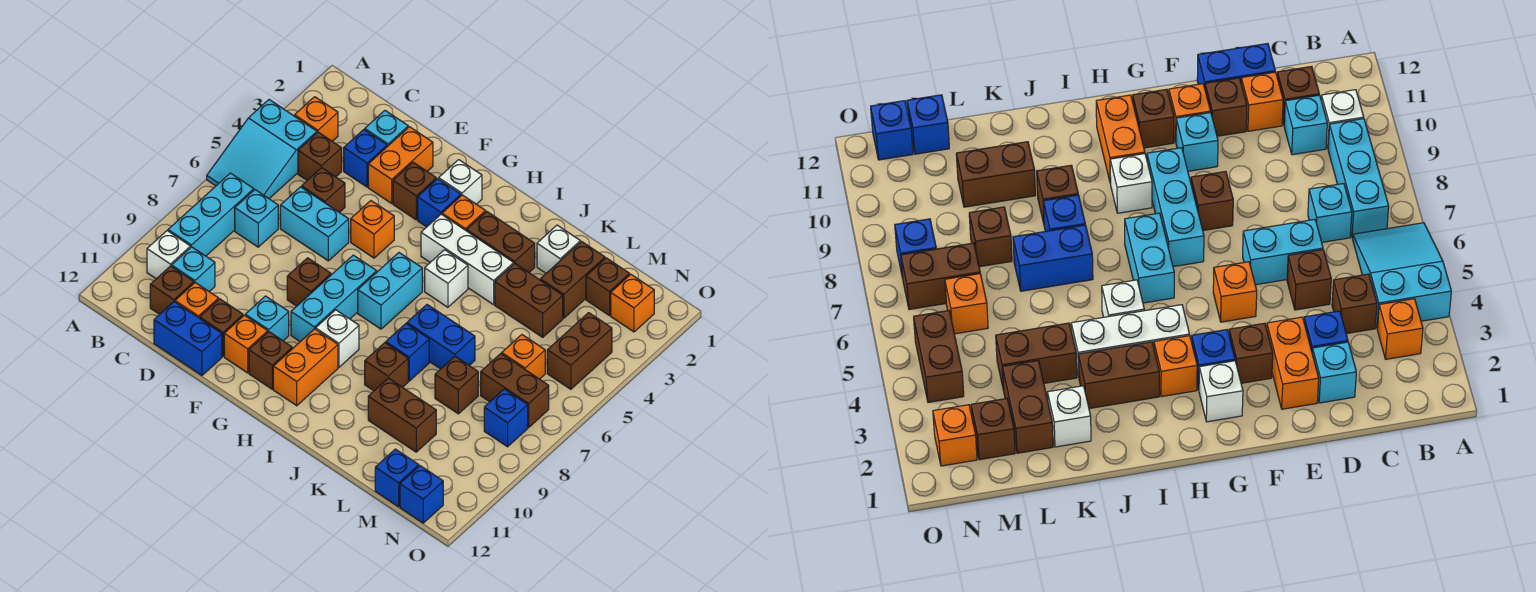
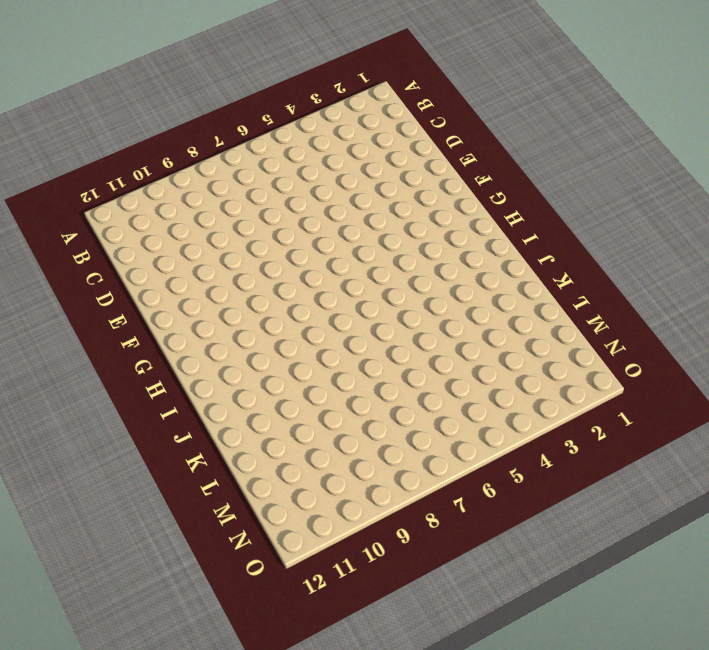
none -> cyan slope A4:B6 level 1 top 4
none -> orange brick B3 level 1
none -> cyan brick B7:B9 level 1
none -> white brick B10 level 1

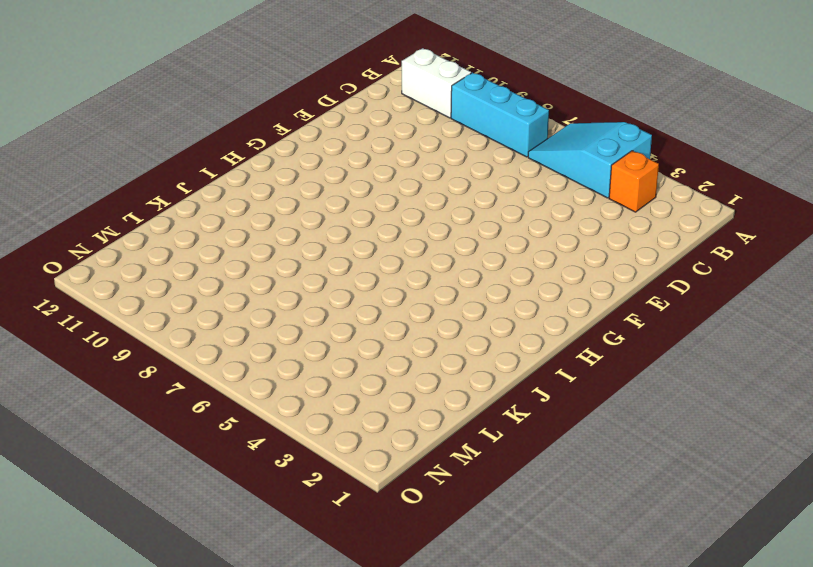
white brick B10:B11 level 1 -> white brick B10 level 1
none -> brown brick C4 level 1
none -> cyan brick C7 level 1
none -> cyan brick C10 level 1
none -> brown brick C11 level 1

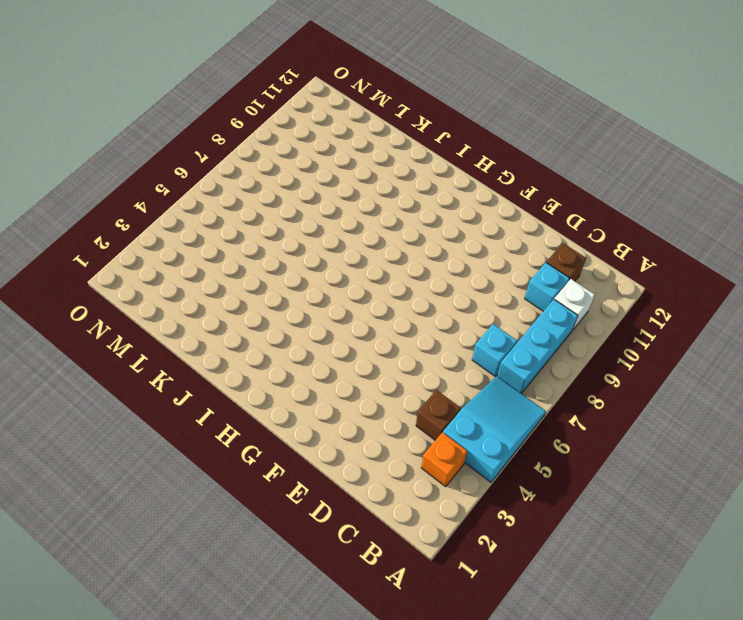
none -> cyan brick D2 level 1
none -> blue brick D3 level 1
none -> brown brick D5 level 1
none -> cyan brick D6:E6 level 1

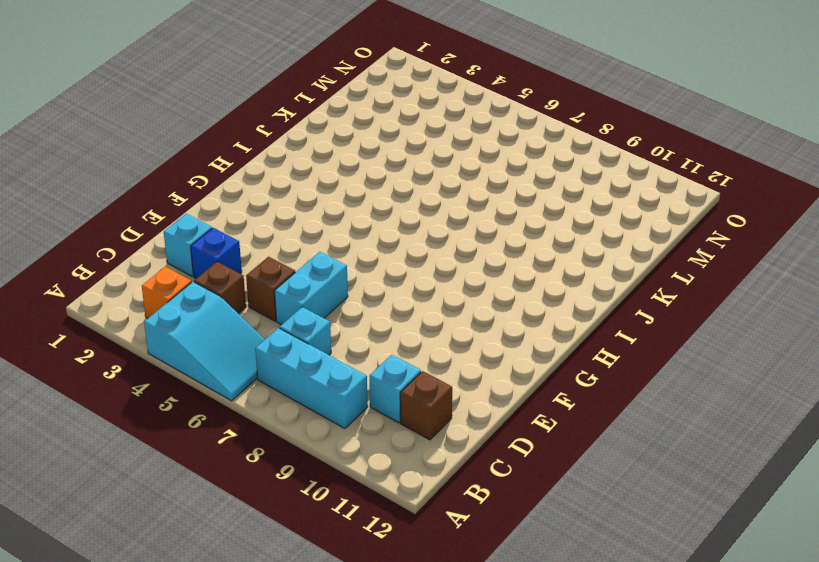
none -> white brick B10 level 1
none -> orange brick D11 level 1
none -> blue brick D12:E12 level 1
none -> orange brick E2:E3 level 1

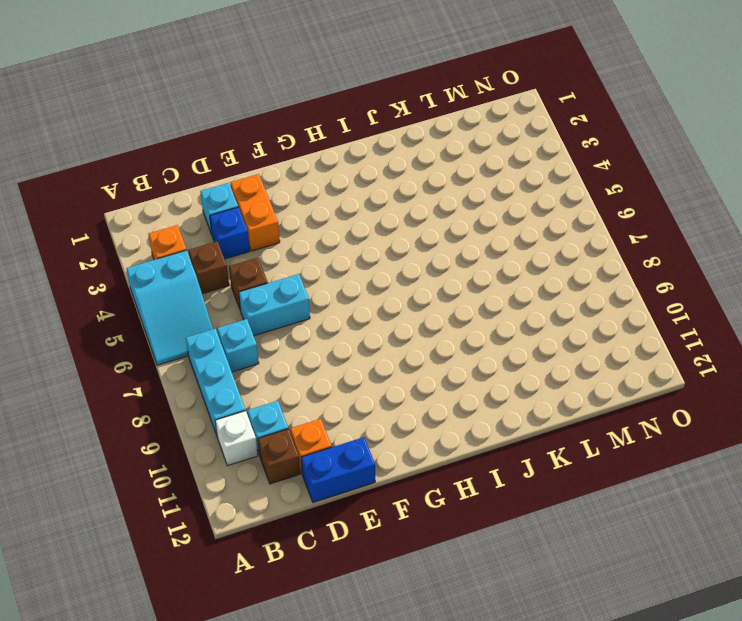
none -> brown brick E11 level 1
none -> brown brick F3 level 1
none -> orange brick F5 level 1
none -> brown brick F8 level 1

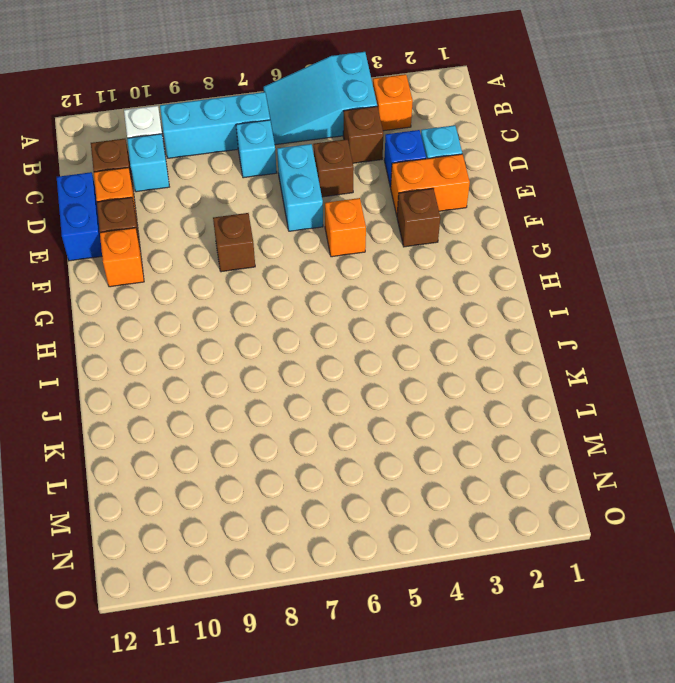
none -> cyan brick F10 level 1
none -> white brick G2 level 1
none -> blue brick G3 level 1
none -> cyan brick G7:G9 level 1

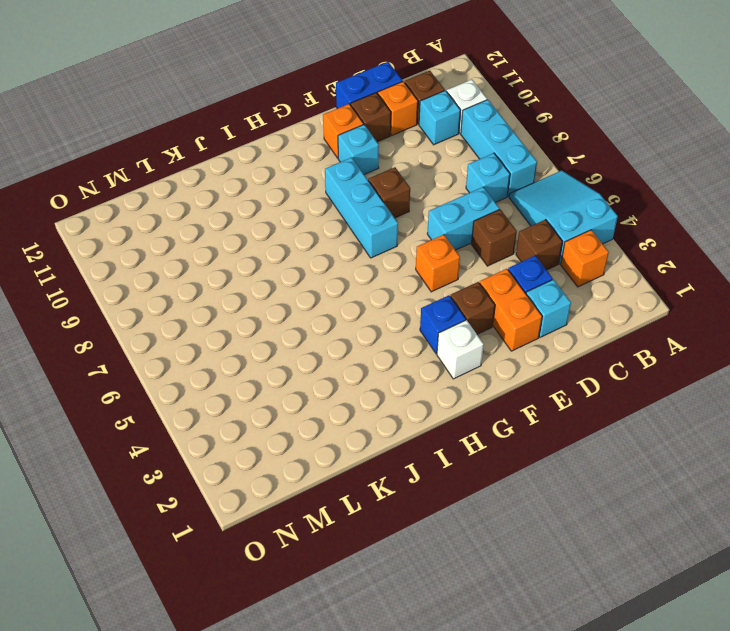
none -> brown brick G11 level 1
none -> orange brick H3 level 1
none -> white brick H4:J4 level 1
none -> cyan brick H6:H7 level 1

